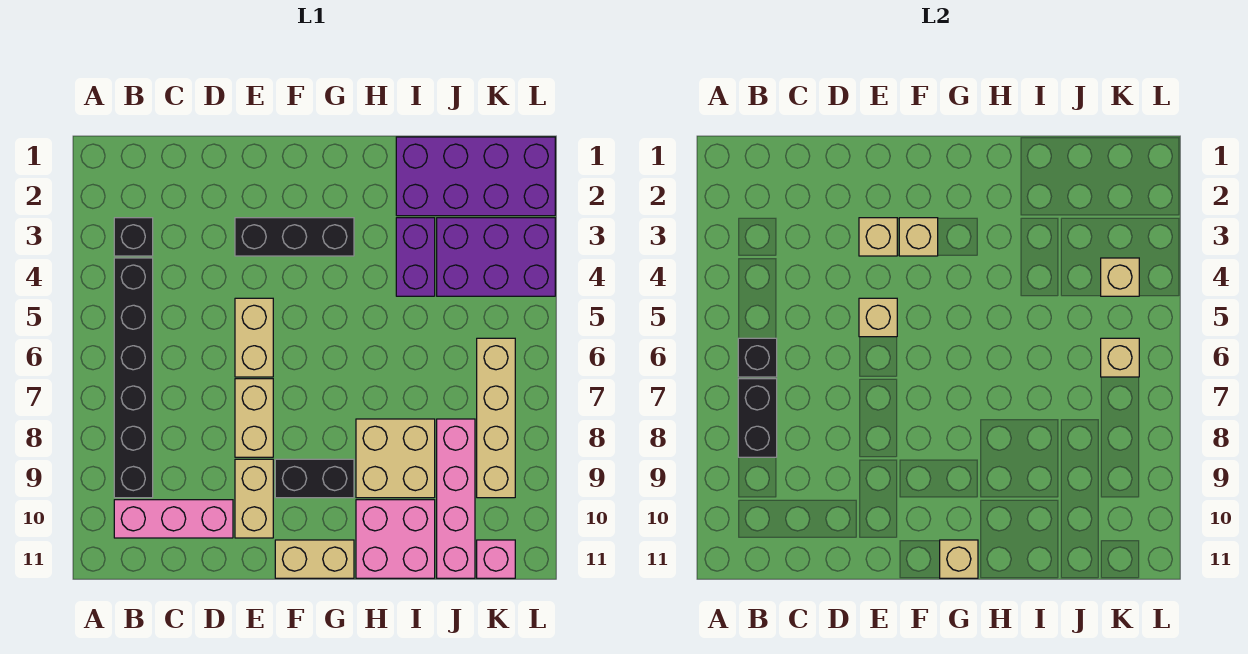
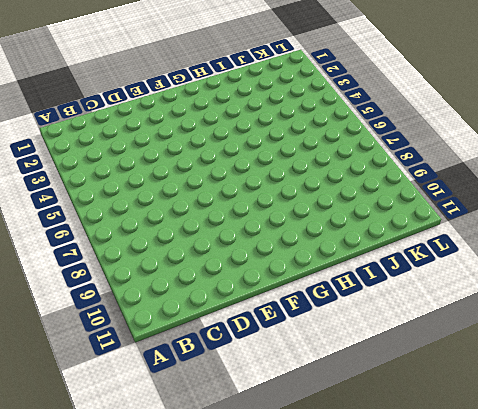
none -> black brick B3 level 1
none -> black brick B4:B9 level 1
none -> pink brick B10:D10 level 1

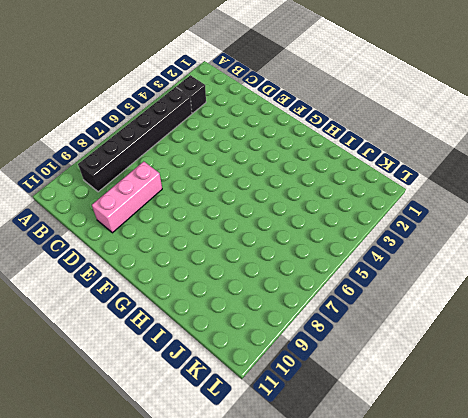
pink brick D8:D10 level 1 -> pink brick B10:D10 level 1
none -> black brick E3:G3 level 1
none -> tan brick E5:E6 level 1
none -> tan brick E7:E8 level 1

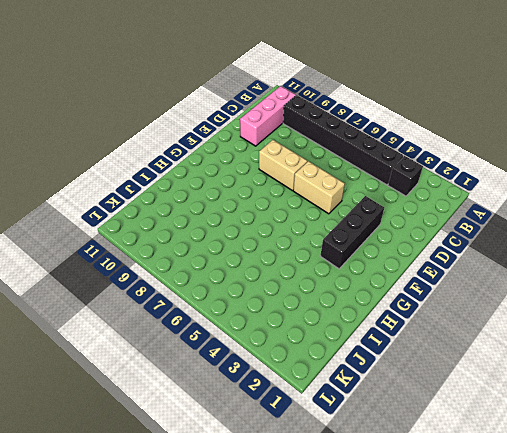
none -> tan brick E9:E10 level 1
none -> black brick F9:G9 level 1
none -> tan brick F11:G11 level 1

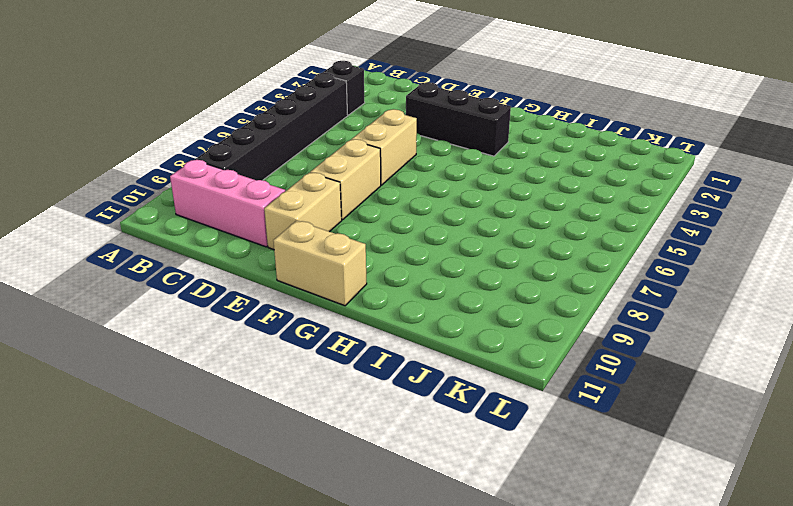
none -> black brick F9:G9 level 1
none -> tan brick H8:I9 level 1
none -> pink brick H10:I11 level 1

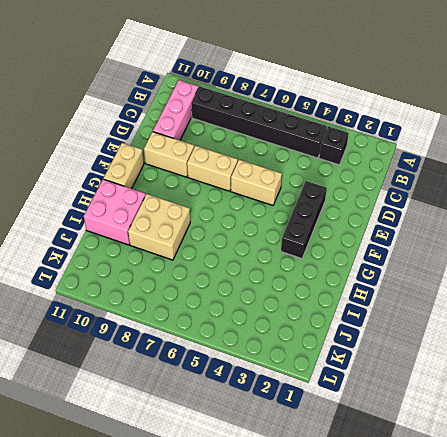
none -> black brick F9:G9 level 1
none -> purple brick I1:L2 level 1
none -> purple brick I3:I4 level 1

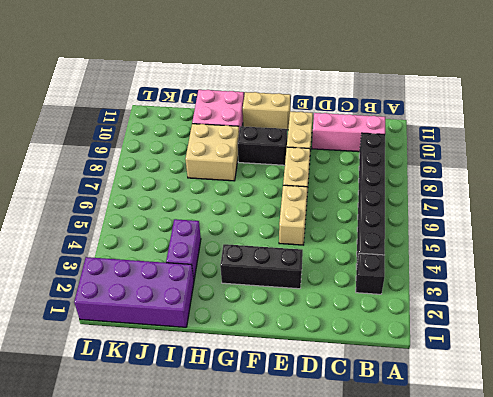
none -> purple brick J3:L4 level 1
none -> pink brick J8:J11 level 1
none -> tan brick K6:K9 level 1

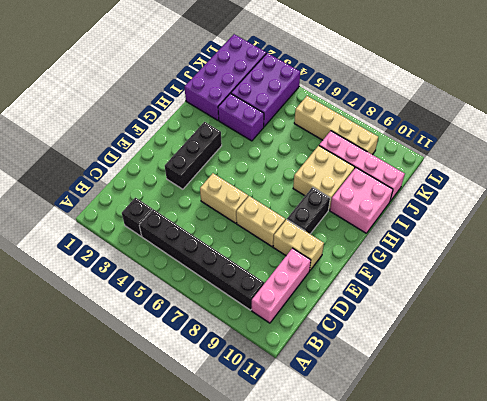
none -> tan brick F11:G11 level 1
none -> pink brick K11 level 1
none -> black brick B6 level 2

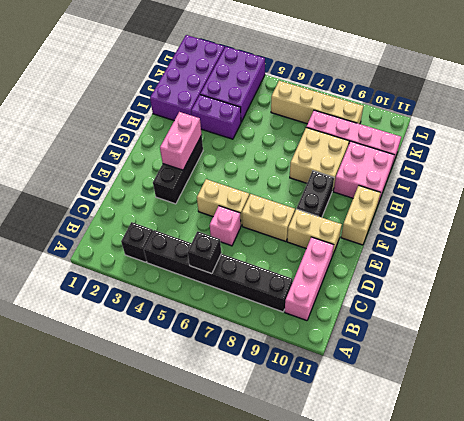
pink brick D6 level 1 -> pink brick K11 level 1
pink brick F3:G3 level 2 -> tan brick F3 level 2
none -> black brick B7:B8 level 2
none -> tan brick E3 level 2
none -> tan brick E5 level 2

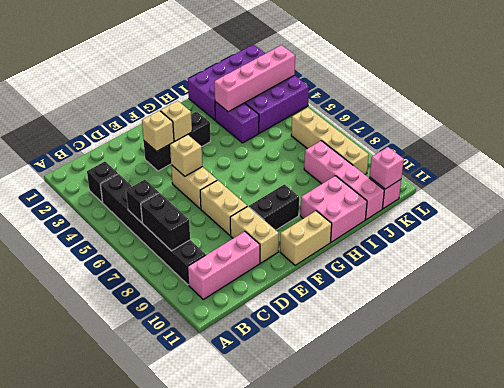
pink brick I3:L3 level 2 -> none
pink brick K11 level 2 -> none
none -> tan brick H8:I9 level 1
none -> tan brick G11 level 2
none -> tan brick K4 level 2

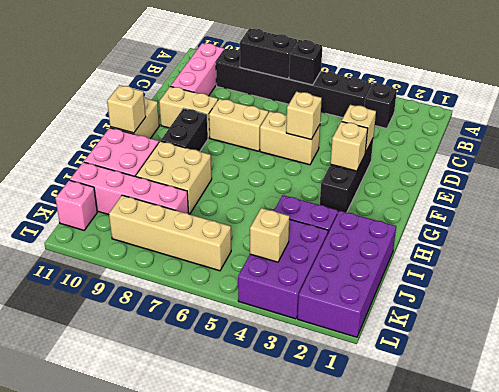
none -> tan brick K6 level 2

